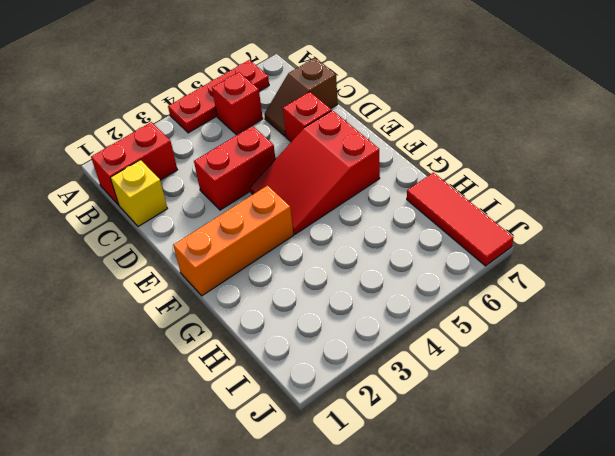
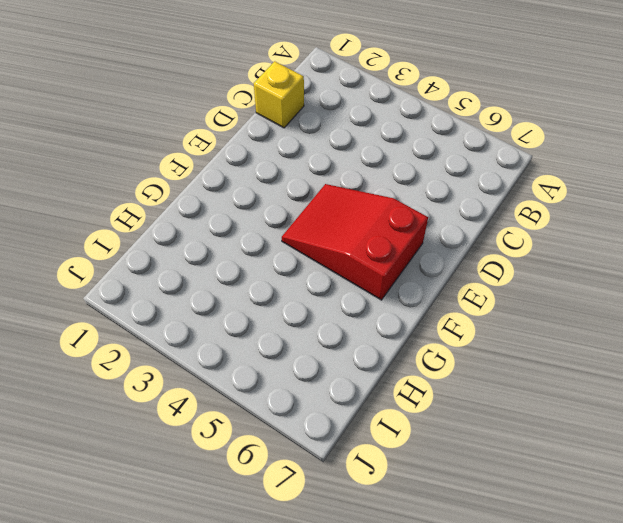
none -> red plate A4:A6 level 1
none -> red brick B1:B2 level 1

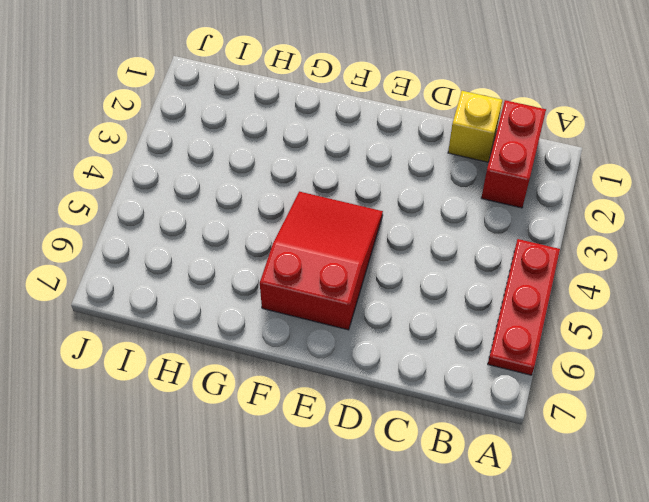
none -> red brick B5 level 1
none -> brown slope C6:C7 level 1 top 7

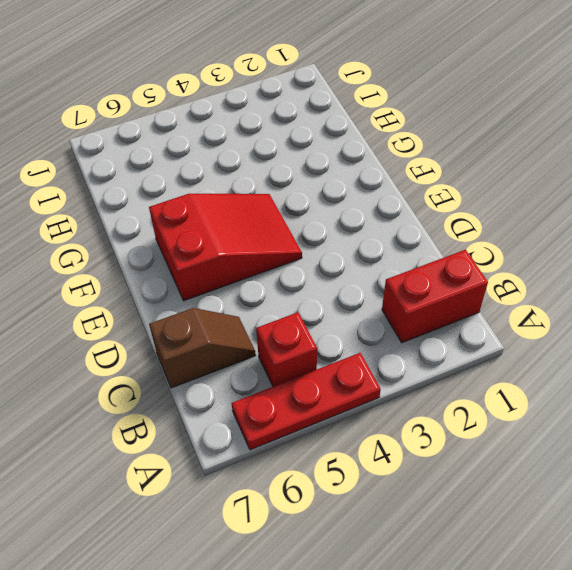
none -> yellow brick C1 level 1
none -> red brick D3:D4 level 1

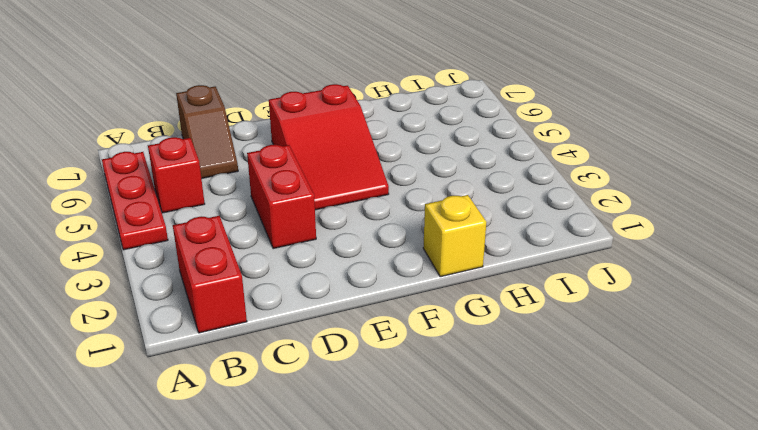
yellow brick G1 level 1 -> yellow brick C1 level 1
none -> red brick D6 level 1
none -> orange brick F1:F3 level 1

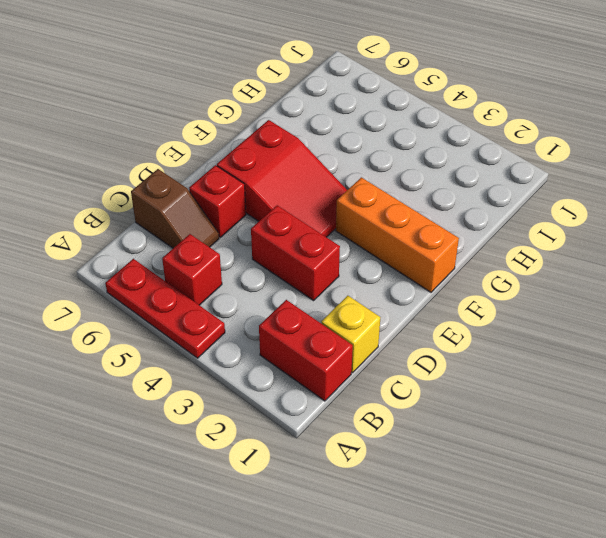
none -> red tile H7:J7 level 1

